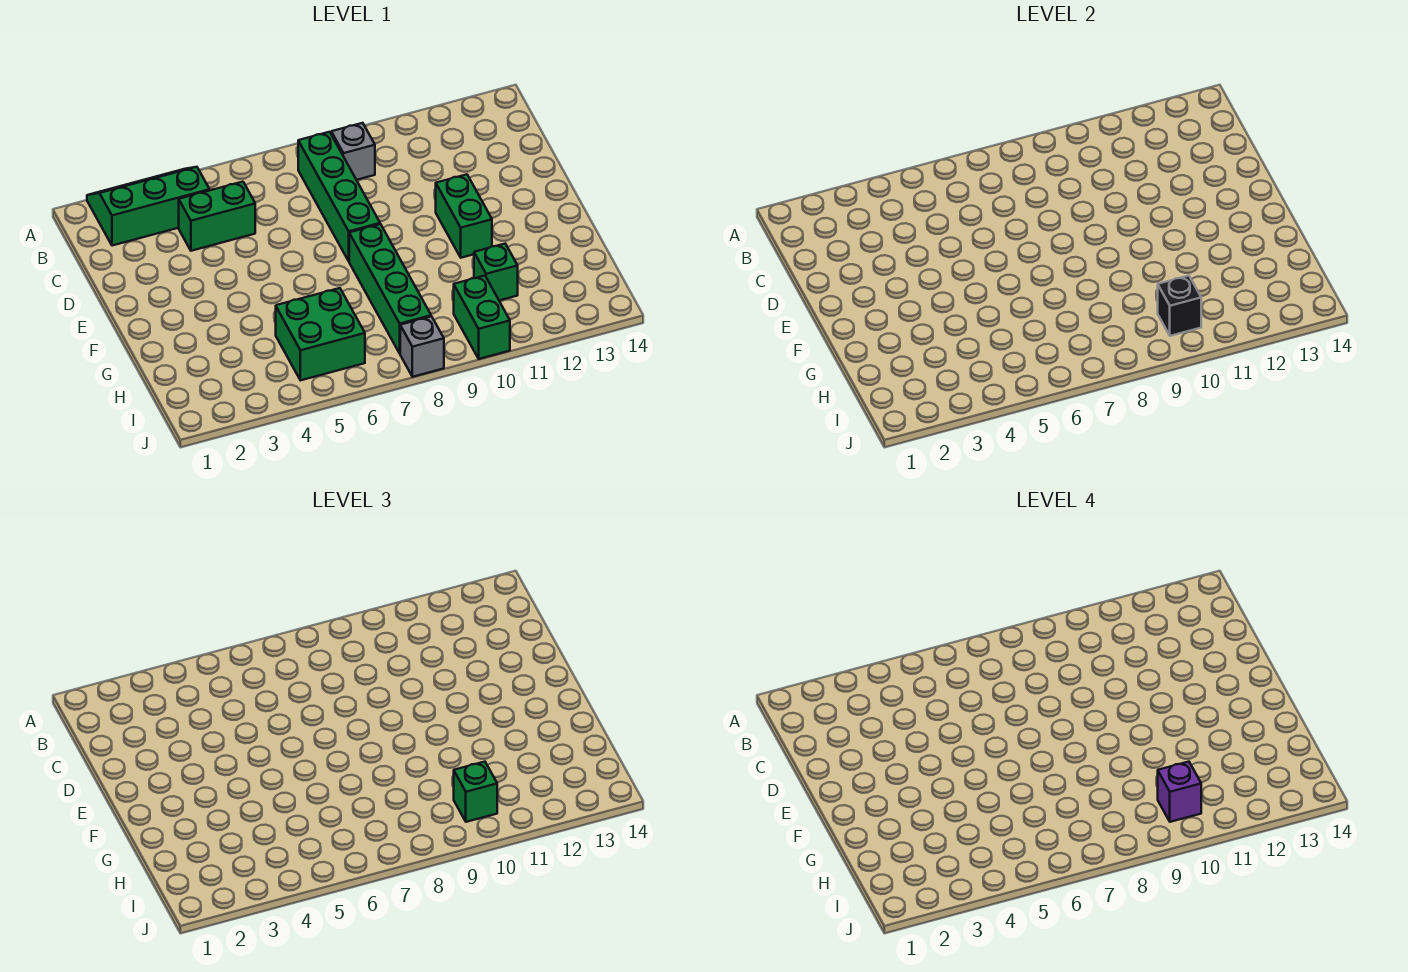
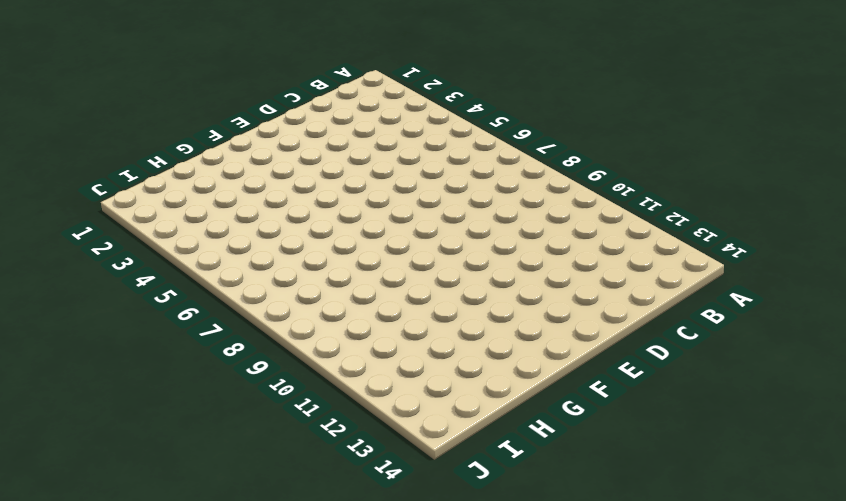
none -> green slope A2:B4 level 1 top B
none -> green brick B8:E8 level 1
none -> grey brick B9 level 1

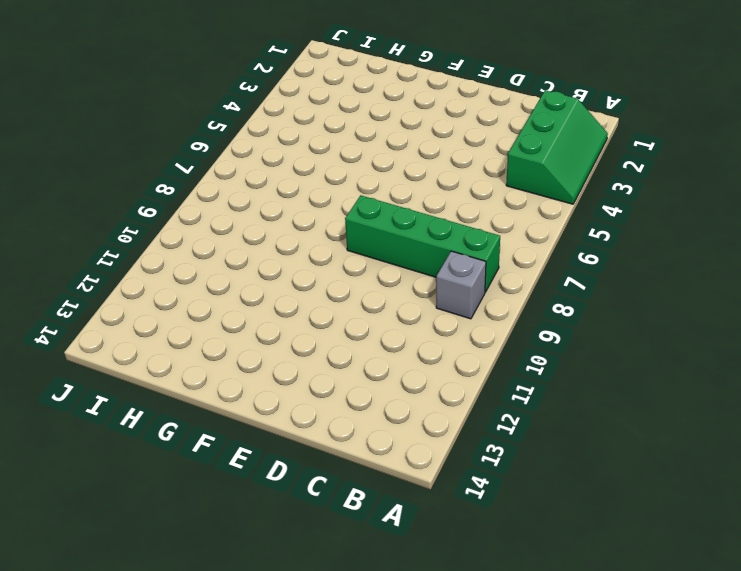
none -> green brick C4:C5 level 1
none -> green brick E11:F11 level 1
none -> green brick F8:I8 level 1

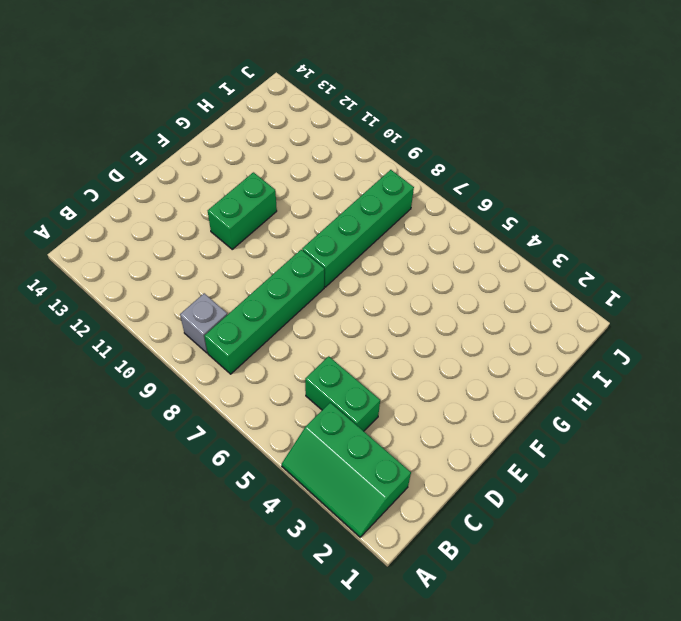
none -> green brick H5:I6 level 1
none -> green brick H11 level 1
none -> green brick I10:J10 level 1

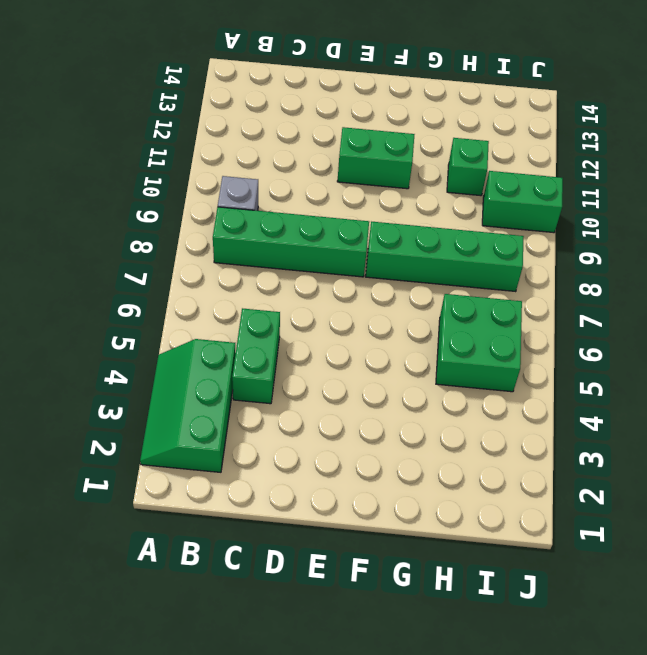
none -> grey brick J8 level 1
none -> black brick I10 level 2
none -> green brick I10 level 3

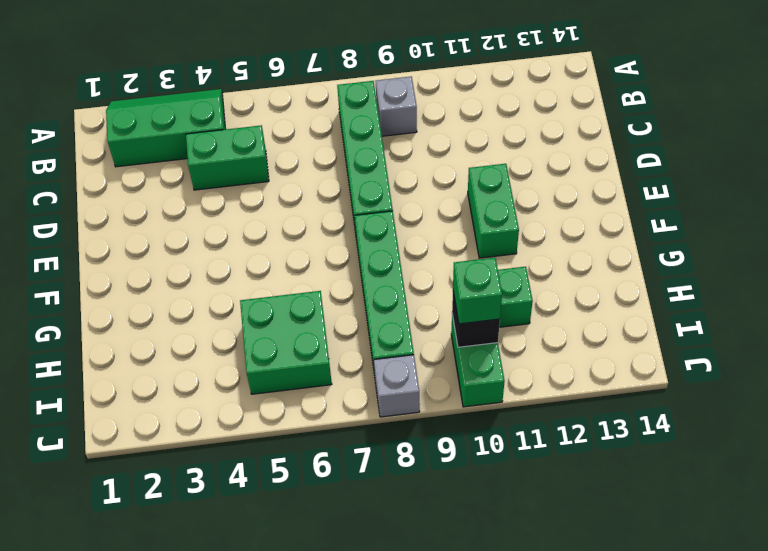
none -> purple brick I10 level 4

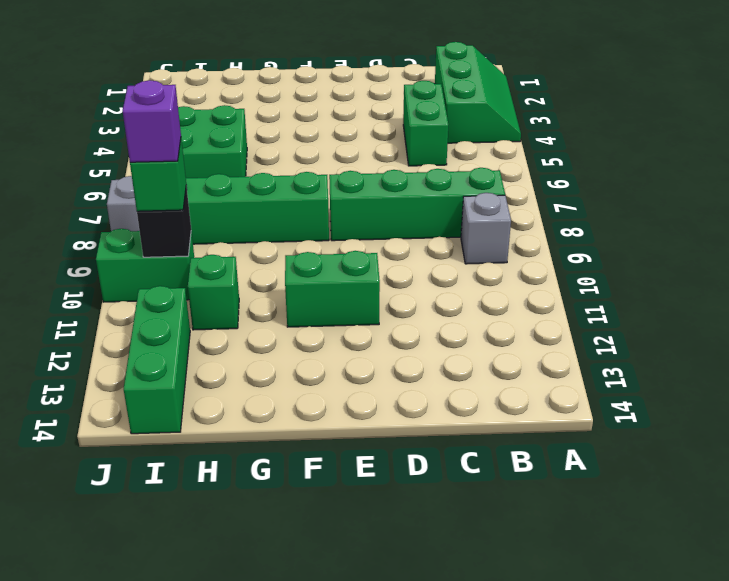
green brick I12:I14 level 1 -> none

